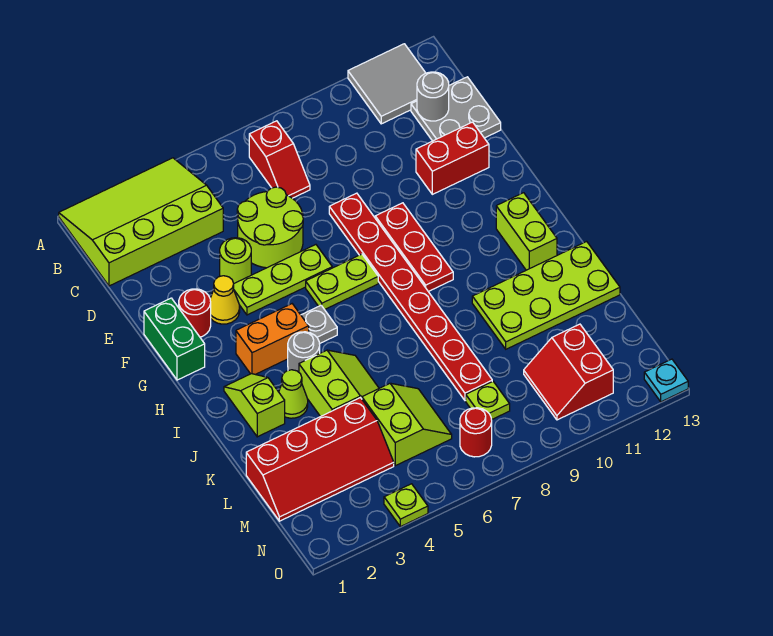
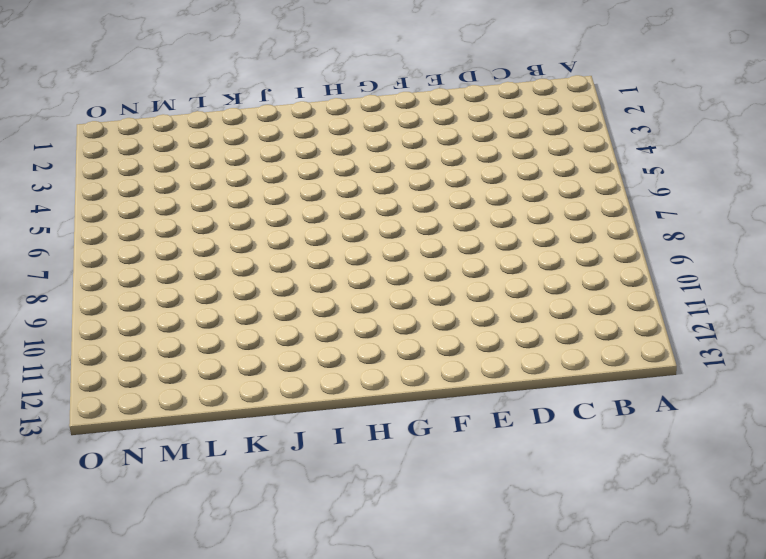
none -> lime slope A1:C4 level 1 top C
none -> grey tile A11:B12 level 1
none -> red slope B7:C7 level 1 top B
none -> grey plate C12:D13 level 1

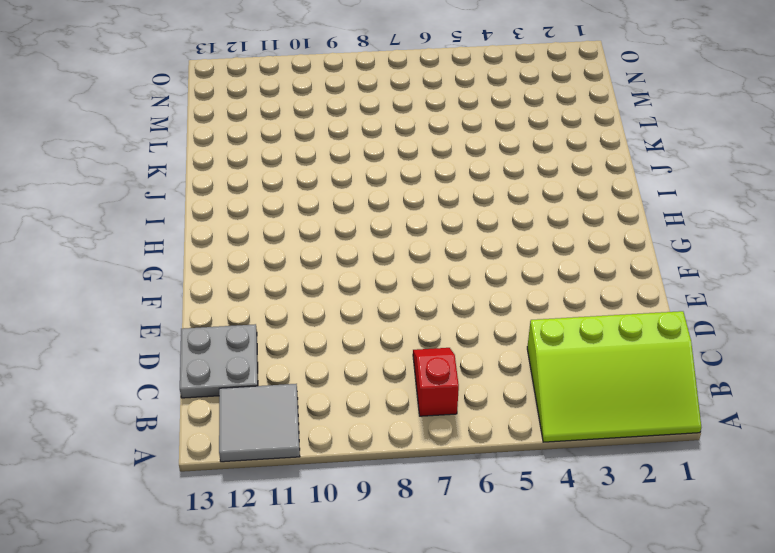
none -> lime round brick D5:E6 level 1
none -> lime round brick E4 level 1
none -> red plate E8:L8 level 1
none -> red brick E11:E12 level 1

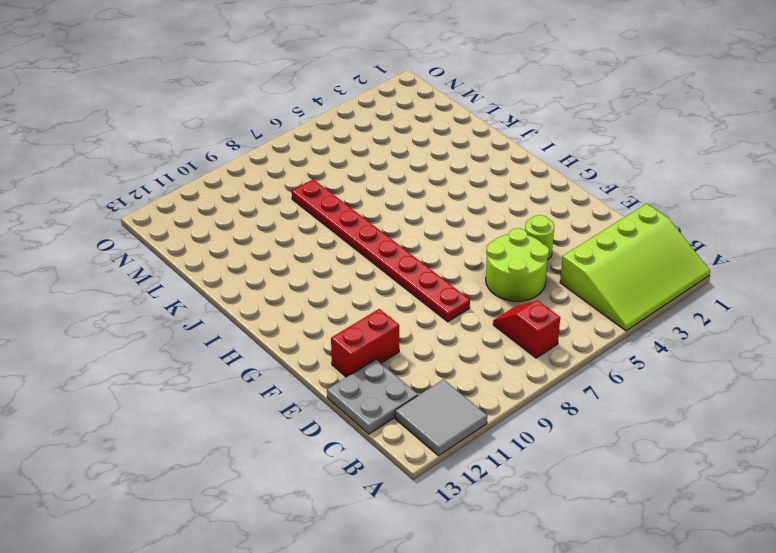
none -> green brick F1:G1 level 1
none -> red round brick F2 level 1
none -> yellow cone F3 level 1
none -> lime plate F4:F6 level 1

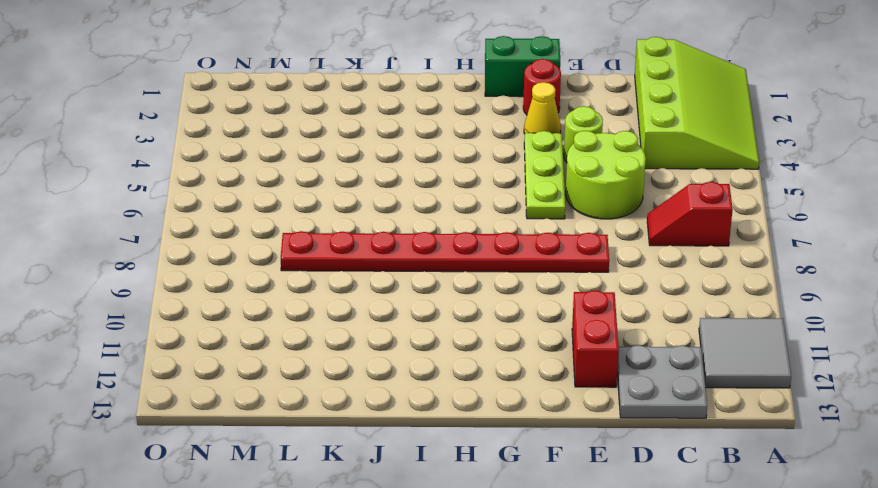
none -> red plate F9:H9 level 1
none -> lime plate G6:G7 level 1
none -> orange brick H3:H4 level 1
none -> grey plate H5 level 1

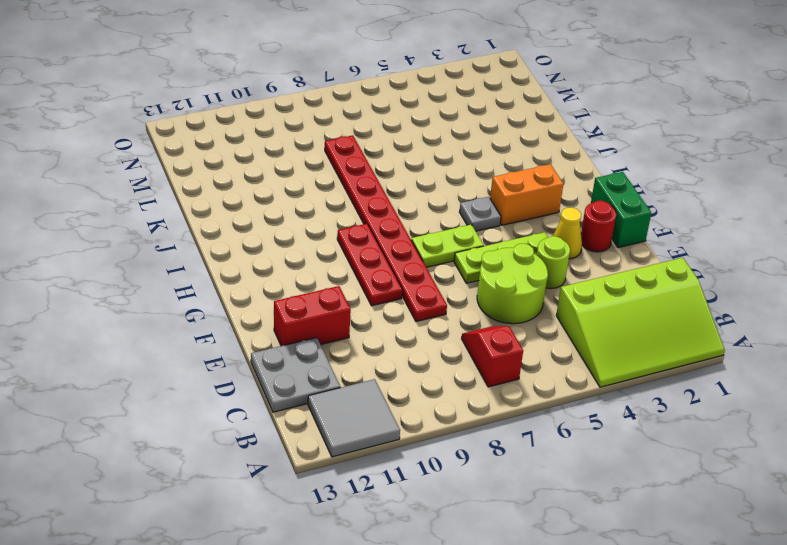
none -> lime brick H12:I12 level 1
none -> lime slope I2:J2 level 1 top J
none -> grey round brick I4 level 1
none -> lime cone J3 level 1

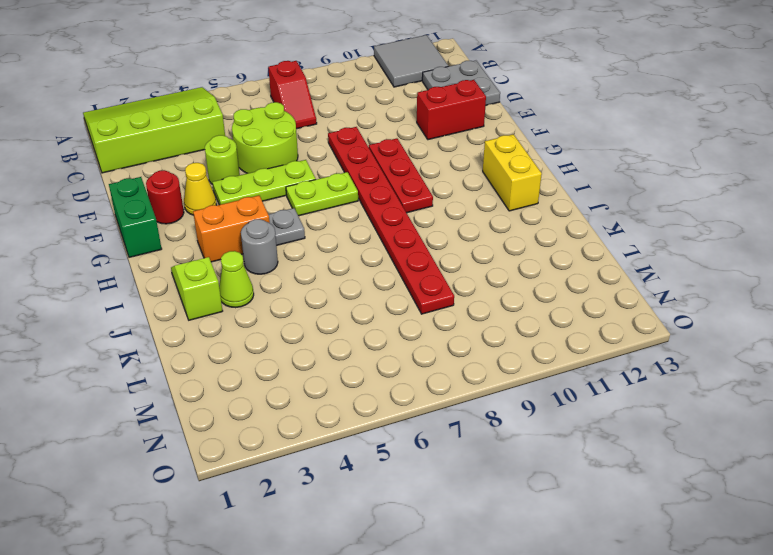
yellow brick H12:I12 level 1 -> lime brick H12:I12 level 1
none -> lime slope J4:K5 level 1 top 4
none -> lime plate J10:K13 level 1
none -> red slope L1:M4 level 1 top L
none -> lime slope L5:M6 level 1 top 5

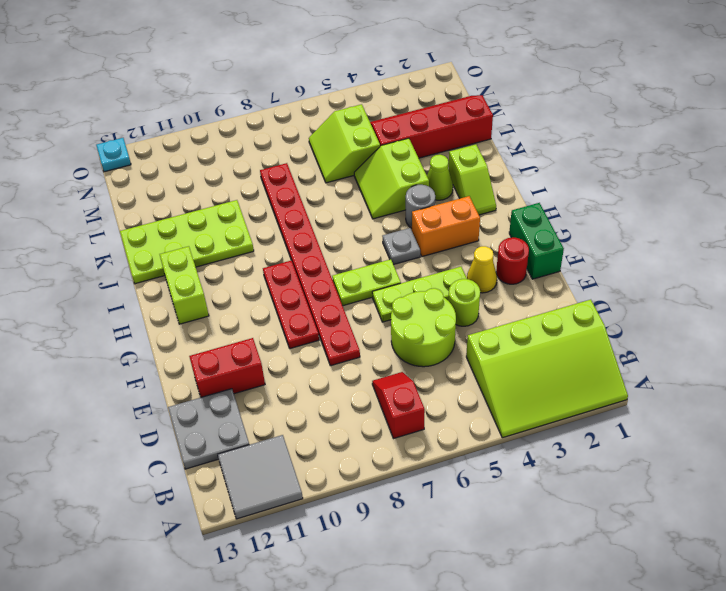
none -> lime plate M8 level 1
none -> red slope M10:N11 level 1 top 11
none -> red round brick N7 level 1
none -> lime plate O4 level 1

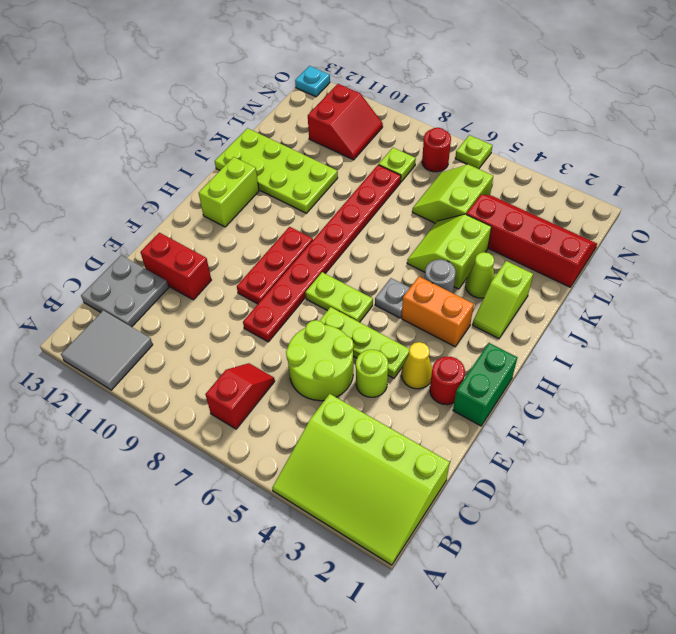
lime plate O6 level 1 -> lime plate O4 level 1
none -> grey round brick C12 level 2

